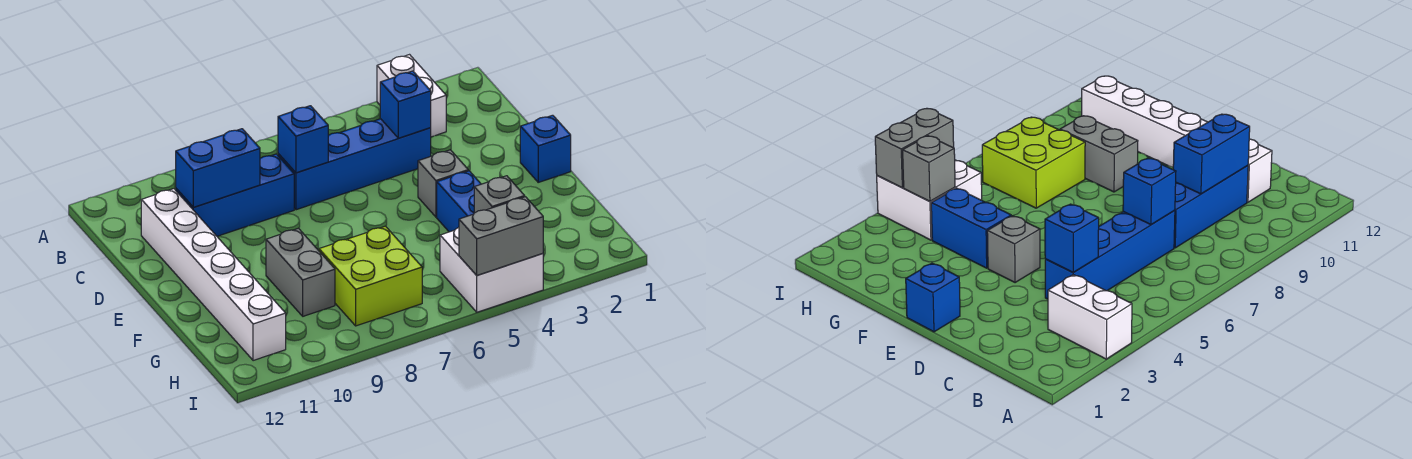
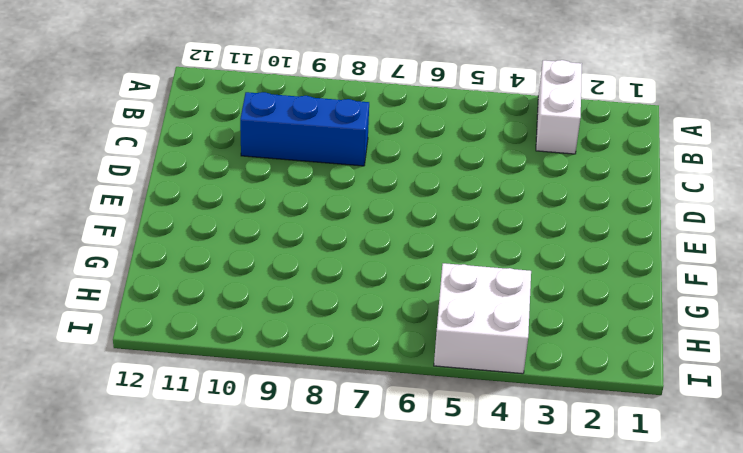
none -> blue brick C4:C7 level 1
none -> white brick C11:H11 level 1
none -> blue brick E1 level 1

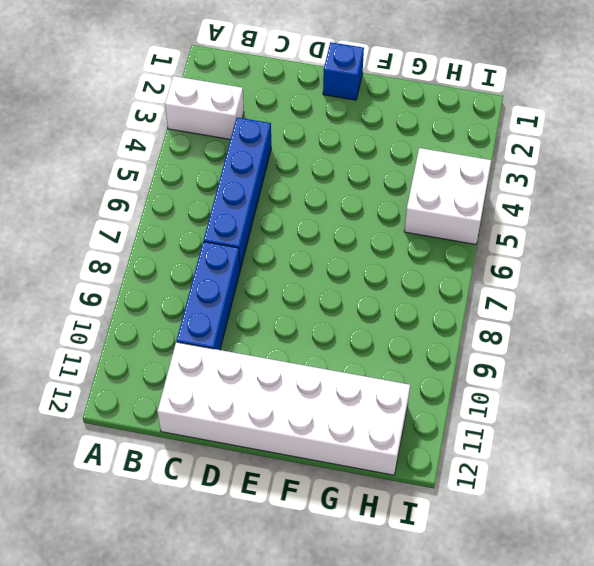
white brick C11:H12 level 1 -> white brick C11:H11 level 1
none -> grey brick E4 level 1
none -> blue brick F4:G4 level 1
none -> grey brick F9:G9 level 1

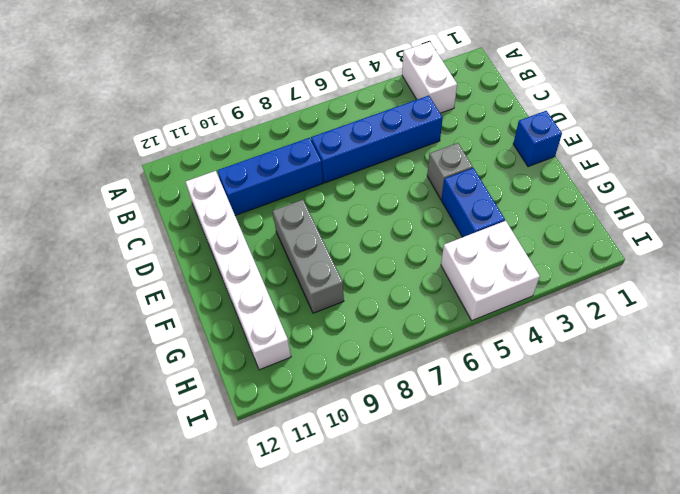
grey brick E9:G9 level 1 -> grey brick F9:G9 level 1
none -> lime brick G7:H8 level 1
none -> blue brick C4 level 2
none -> blue brick C7 level 2

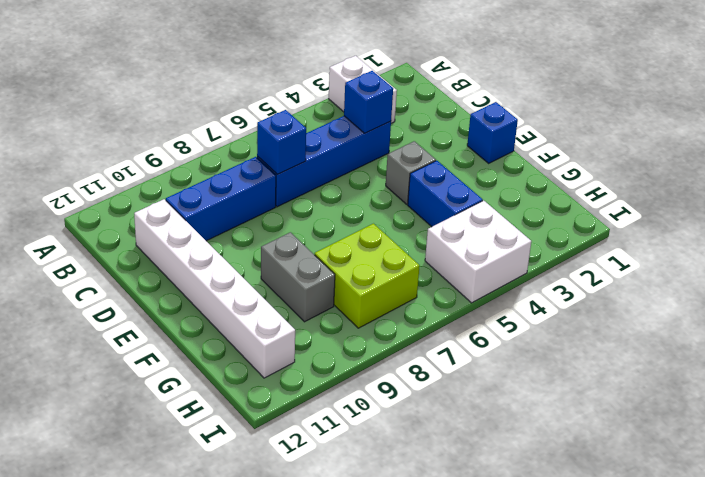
none -> blue brick C9:C10 level 2
none -> grey brick H4 level 2
none -> grey brick I4:I5 level 2

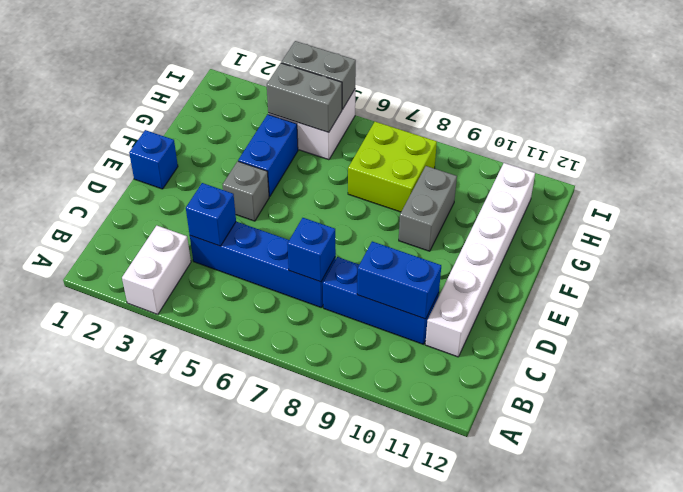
grey brick H4:H5 level 2 -> grey brick H4 level 2

